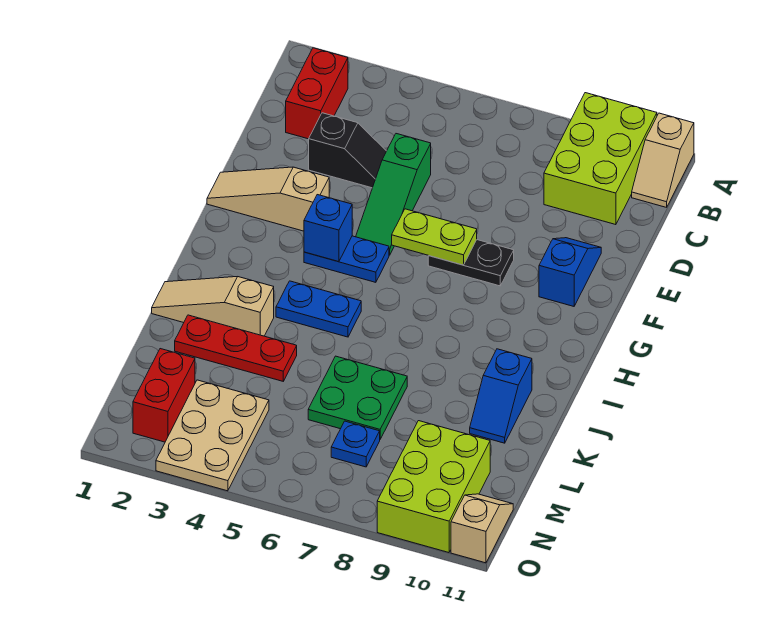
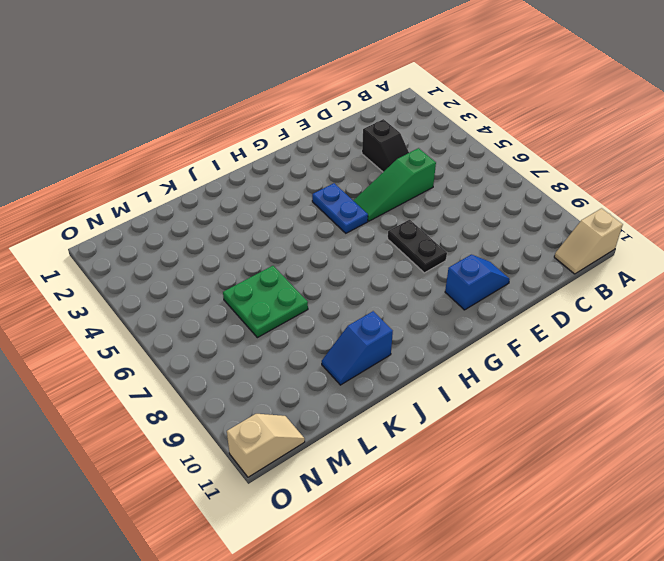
none -> lime brick A9:C10 level 1
none -> red brick B2:C2 level 1
none -> tan slope F1:F3 level 1 top 3

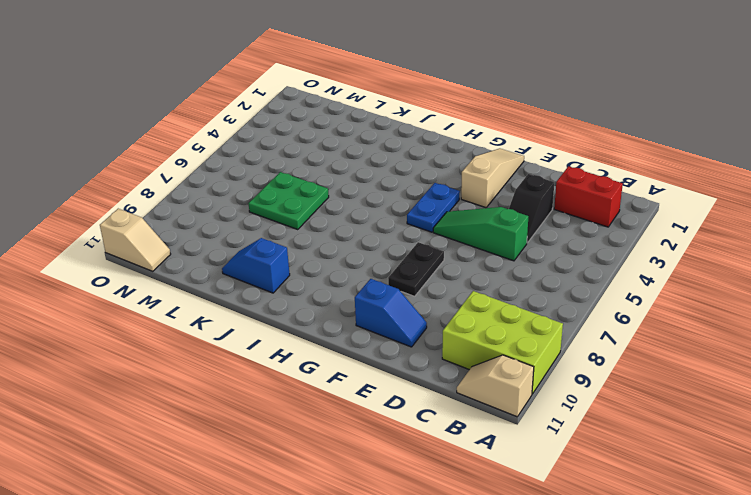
none -> blue plate I4:I5 level 1
none -> tan slope J1:J3 level 1 top 3
none -> red plate K2:K4 level 1

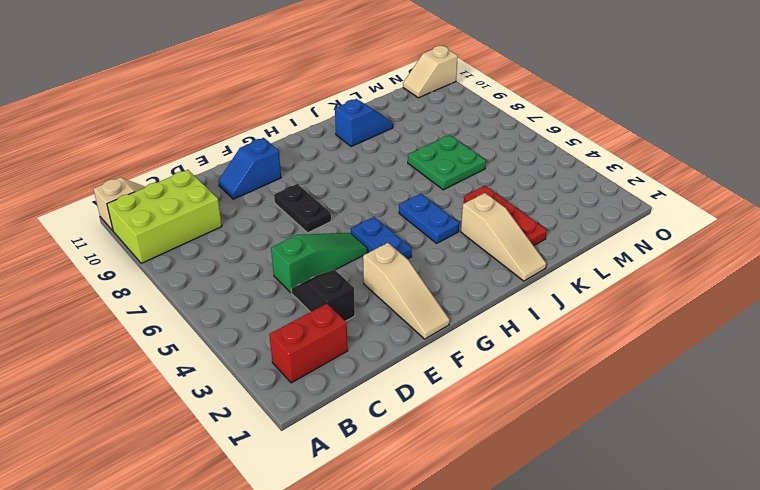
none -> red brick M2:N2 level 1
none -> tan plate M3:O4 level 1
none -> blue plate M7 level 1

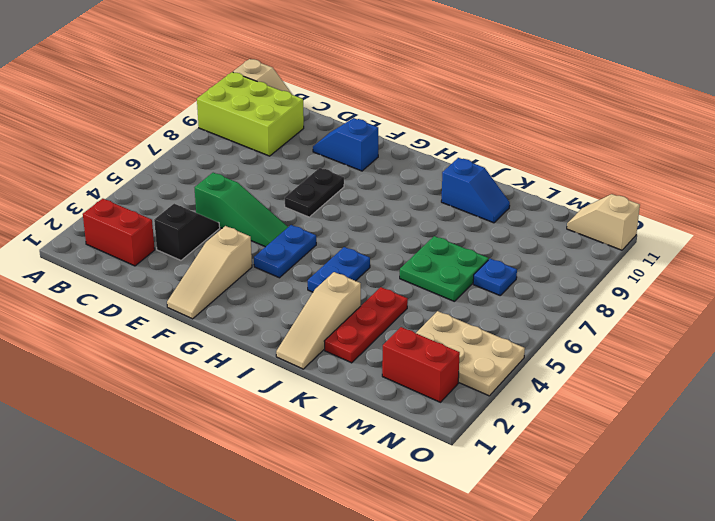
none -> lime brick M9:O10 level 1
none -> lime plate F6:F7 level 2
none -> blue brick G4 level 2

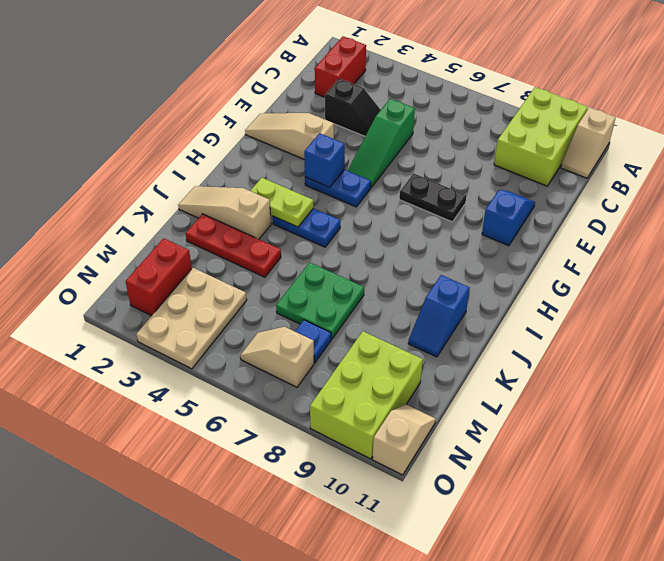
lime plate I3:I4 level 2 -> lime plate F6:F7 level 2
tan slope N6:N7 level 1 top 7 -> none

